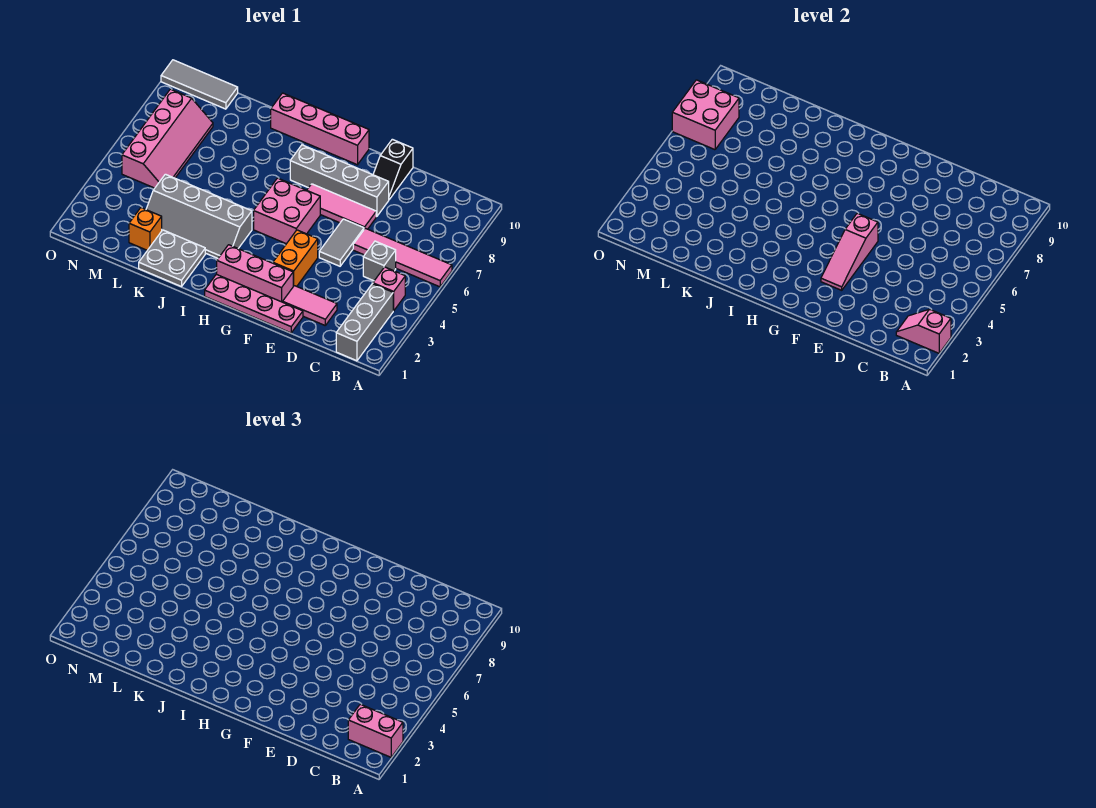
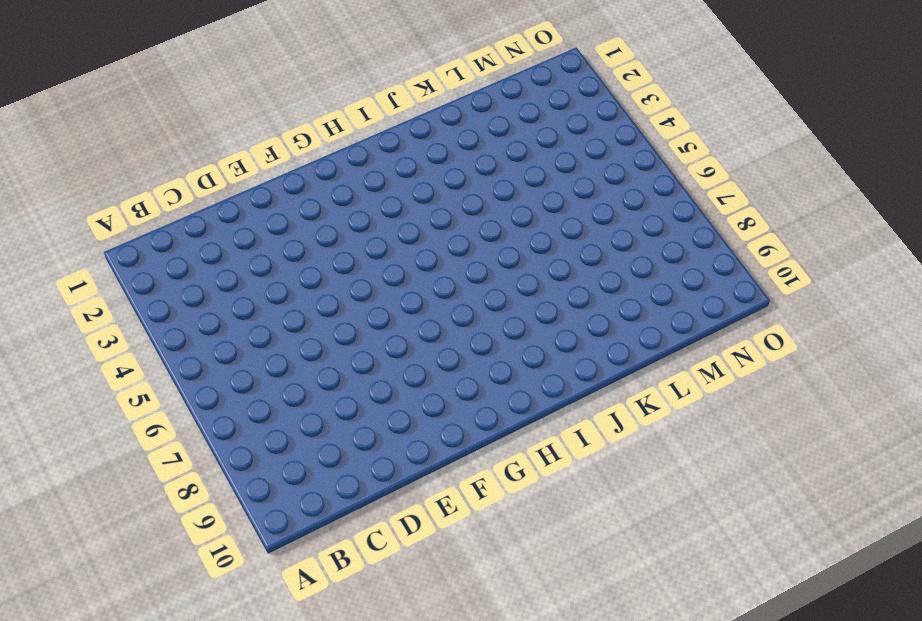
none -> pink tile A6:D6 level 1
none -> grey brick B1:B3 level 1
none -> pink brick B4 level 1

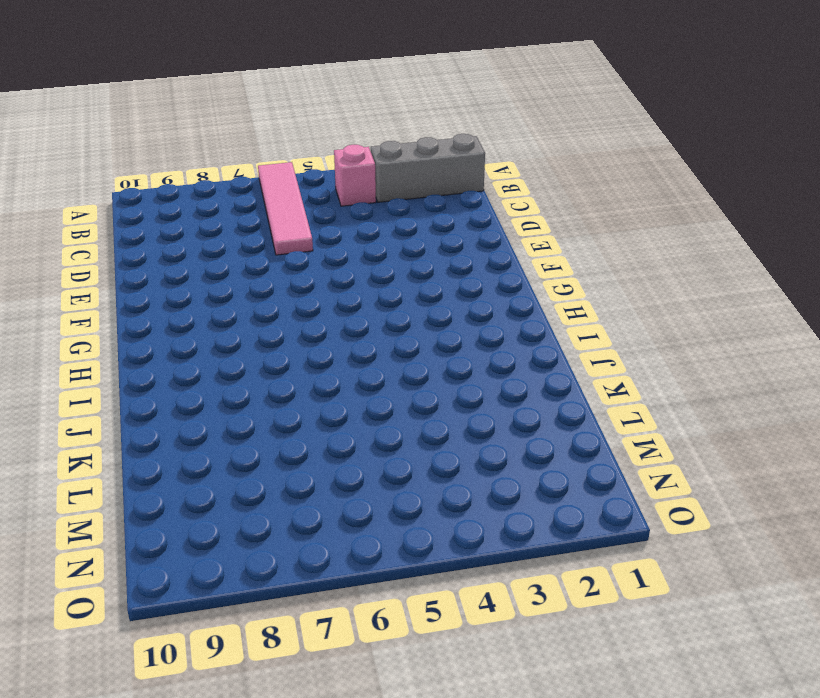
none -> grey brick C5 level 1
none -> pink tile D2:E2 level 1
none -> pink plate E1:H1 level 1

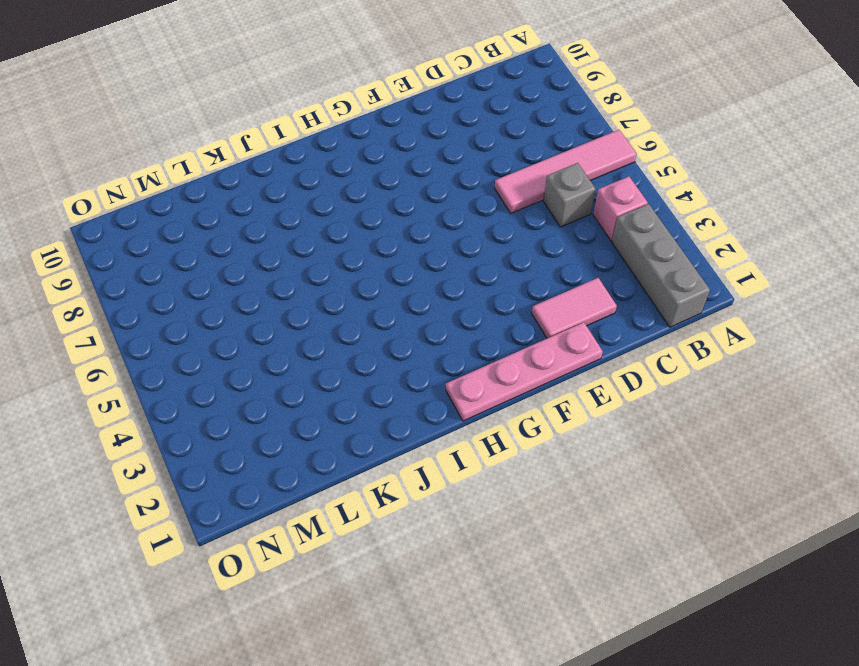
none -> grey tile E5:E6 level 1
none -> pink tile E7:G7 level 1
none -> grey brick E8:H8 level 1

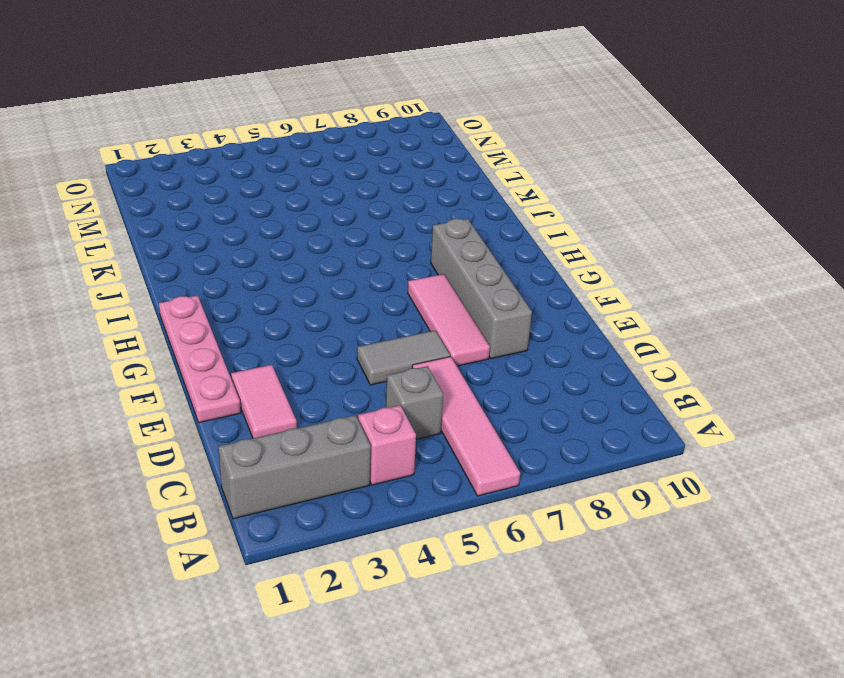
none -> black slope E9:E10 level 1 top 10
none -> pink brick F2:H2 level 1
none -> orange brick F3:F4 level 1

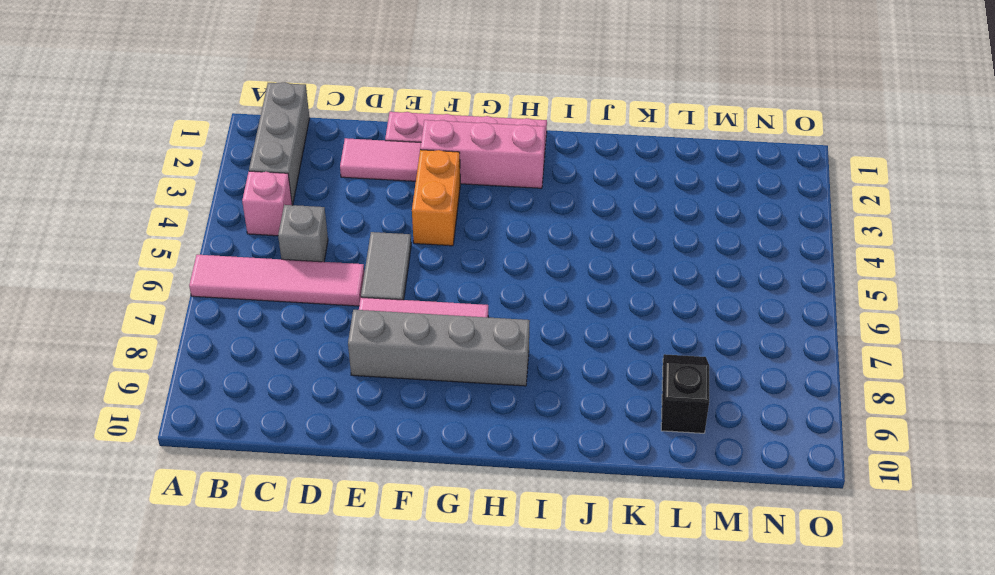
black slope L8:L9 level 1 top 9 -> black slope E9:E10 level 1 top 10
none -> pink brick G5:H6 level 1
none -> pink brick G10:J10 level 1
none -> grey slope I3:L4 level 1 top 4

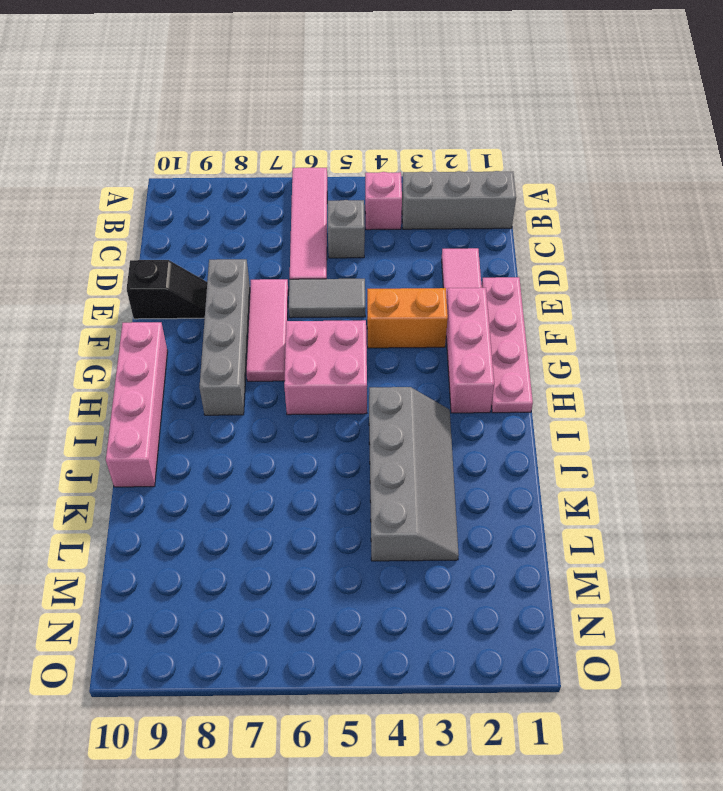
none -> grey plate J1:K2 level 1
none -> orange brick L2 level 1
none -> pink slope M5:N8 level 1 top N

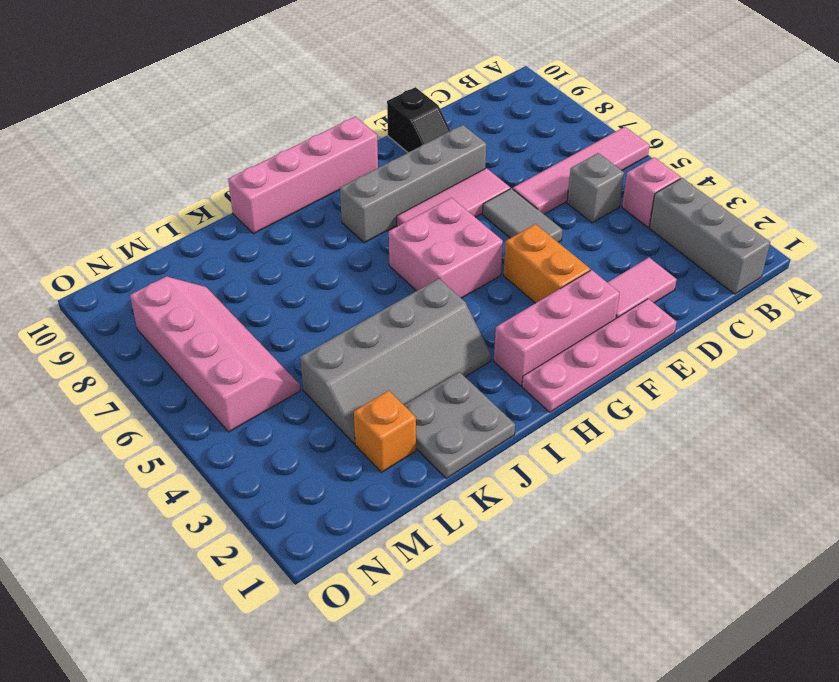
none -> grey tile M10:O10 level 1
none -> pink slope A2:B2 level 2 top A
none -> pink slope F3:F5 level 2 top 5

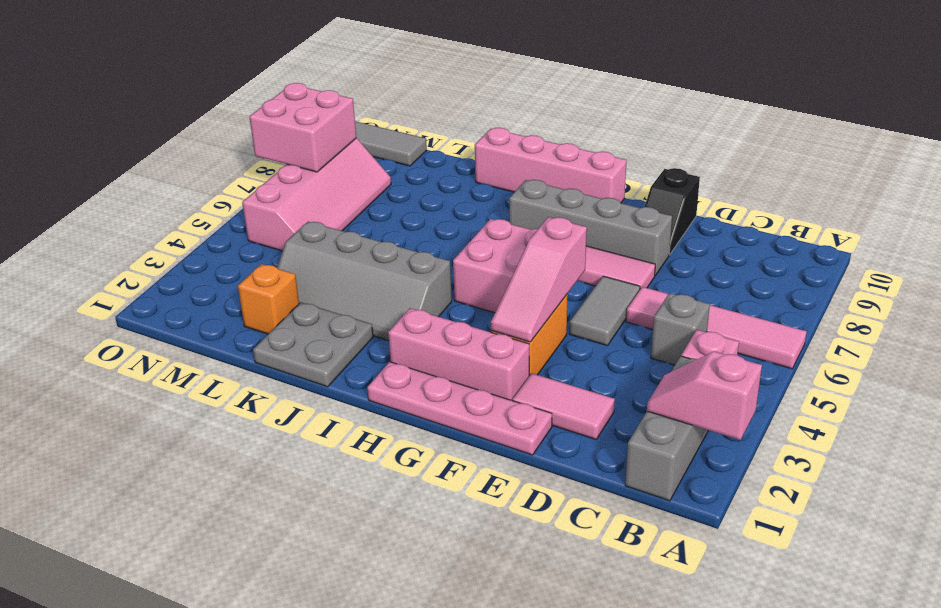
none -> pink brick A2:B2 level 3

